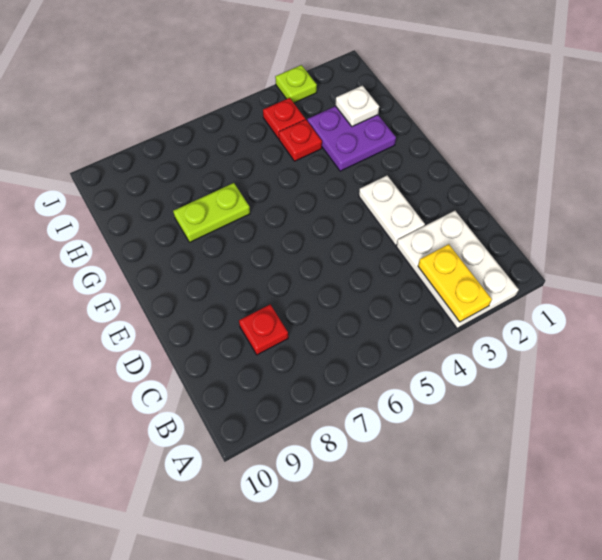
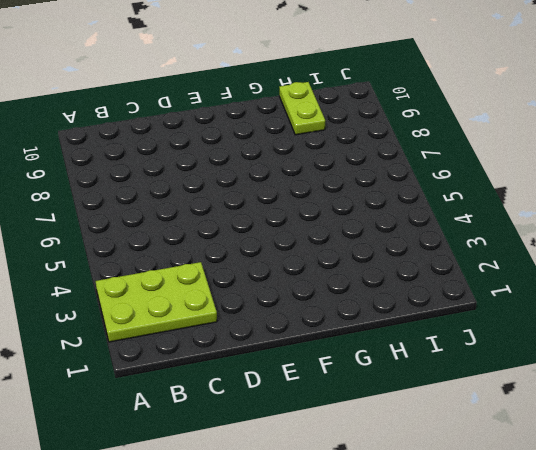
lime plate A2:C3 level 1 -> white plate A2:C3 level 1
lime plate H9:H10 level 1 -> lime plate G7:G8 level 1
none -> red plate C8 level 1
none -> white plate D3:E3 level 1

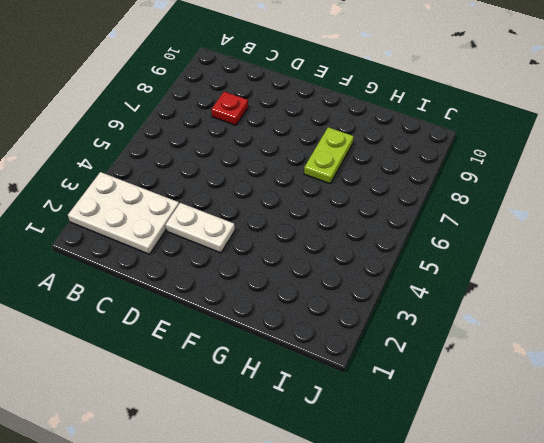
none -> purple plate G2:H3 level 1
none -> red plate H4 level 1

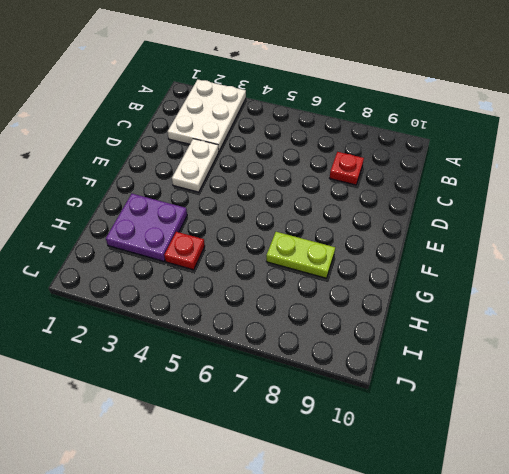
none -> red plate I4 level 1
none -> lime plate J3 level 1

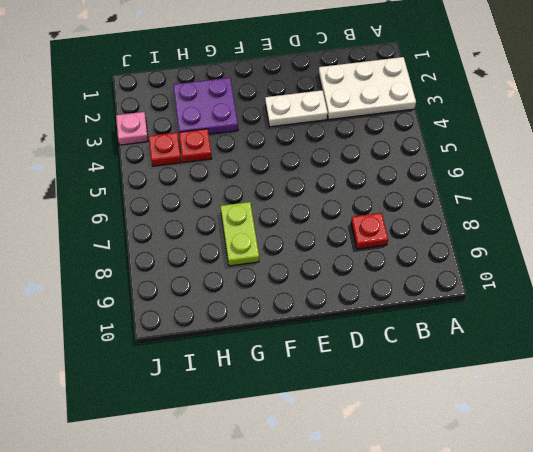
pink plate J3 level 1 -> lime plate J3 level 1
none -> yellow plate A3:B3 level 2
none -> white plate H2 level 2

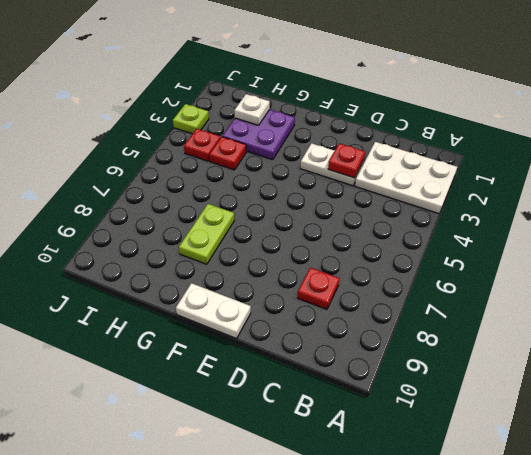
red plate D3 level 2 -> none
white plate E10:F10 level 1 -> none
none -> yellow plate A3:B3 level 2

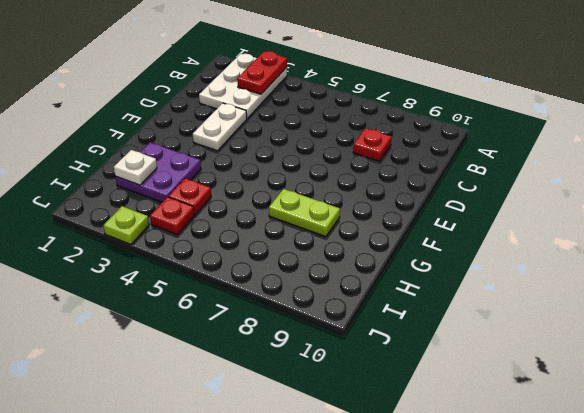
red plate A3:B3 level 2 -> yellow plate A3:B3 level 2

